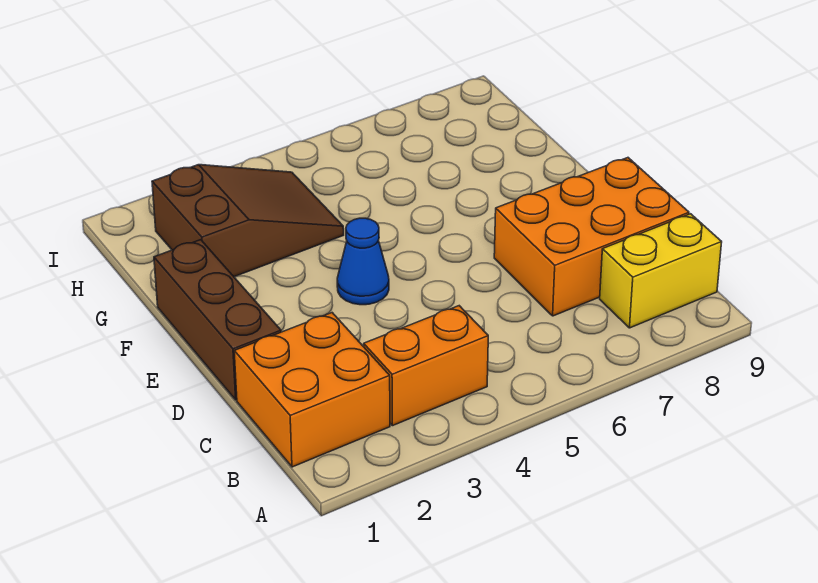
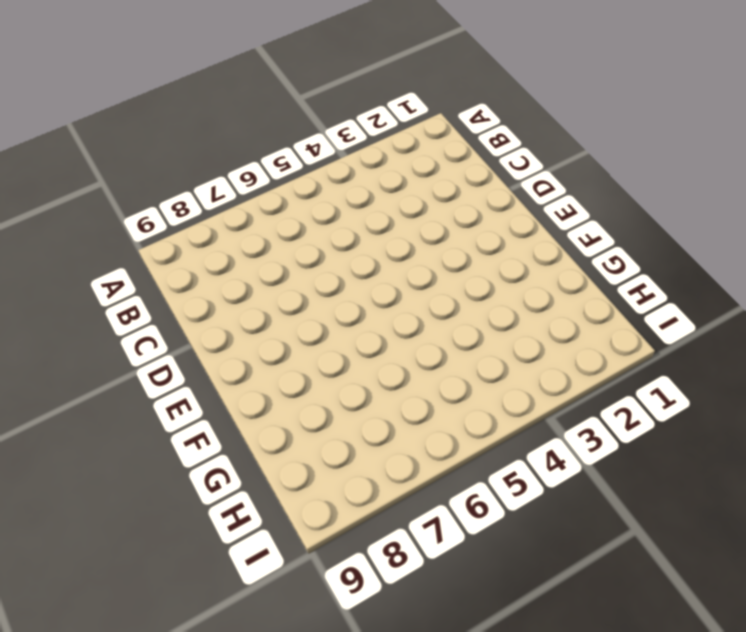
none -> orange brick B1:C2 level 1
none -> orange brick B3:B4 level 1

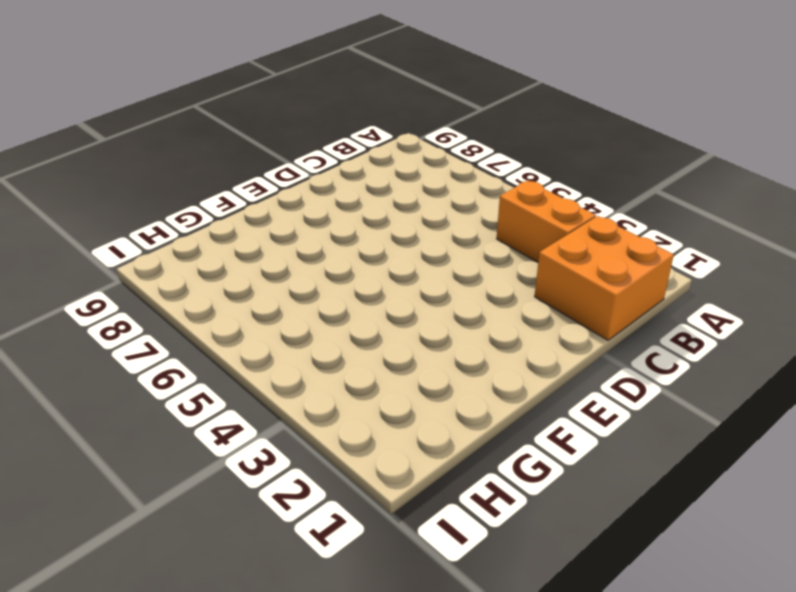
none -> yellow brick B8:B9 level 1
none -> orange brick C7:D9 level 1

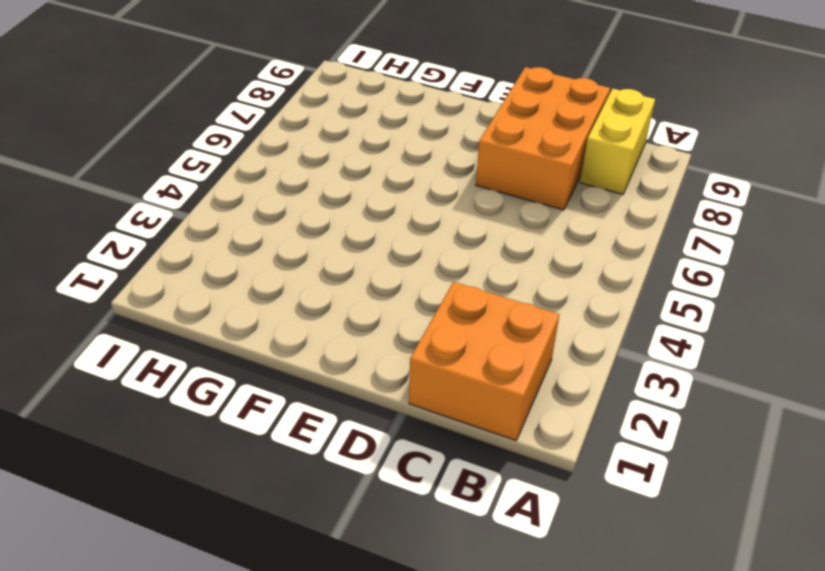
none -> orange brick B3:B4 level 1
none -> brown brick D1:F1 level 1

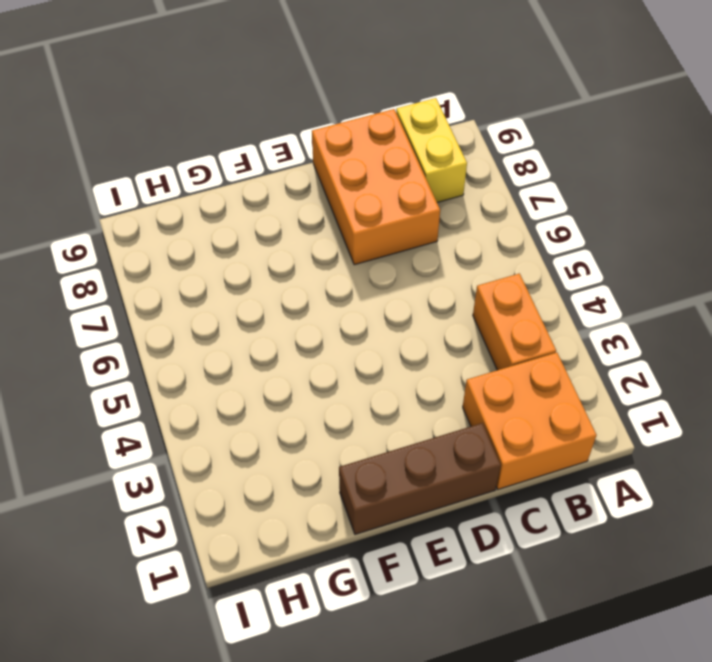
none -> blue cone E4 level 1
none -> brown slope G2:H4 level 1 top 2

